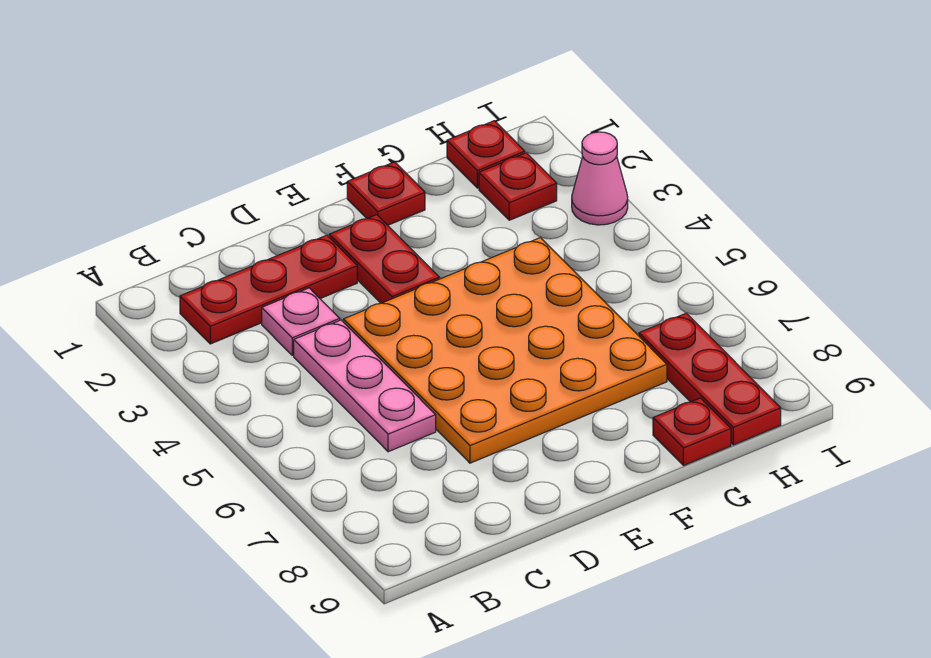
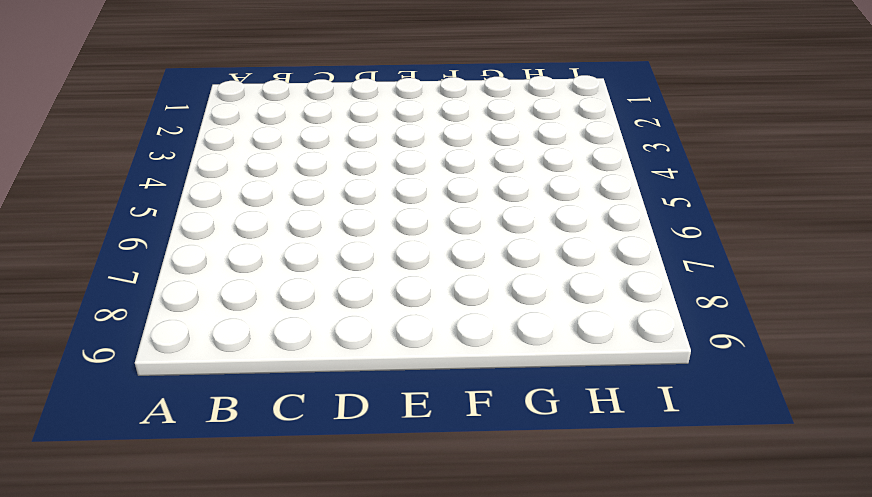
none -> red plate B2:D2 level 1
none -> pink plate C3 level 1

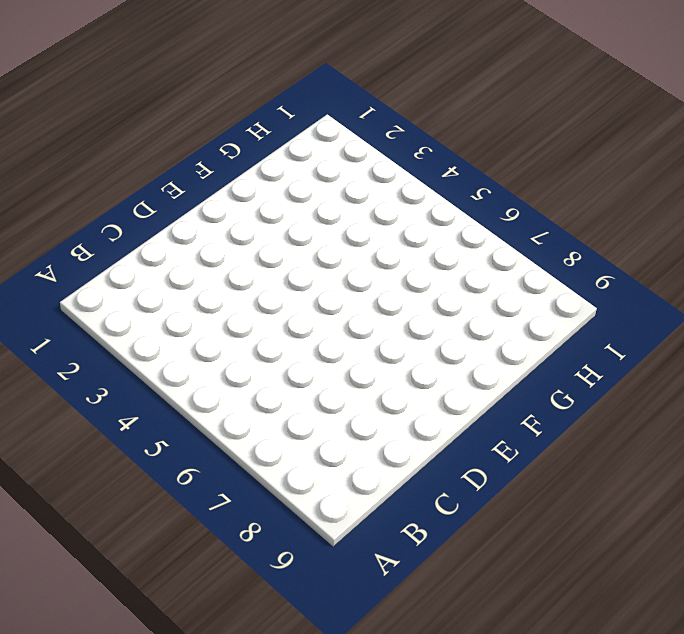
none -> red plate B2:D2 level 1
none -> pink plate C3 level 1

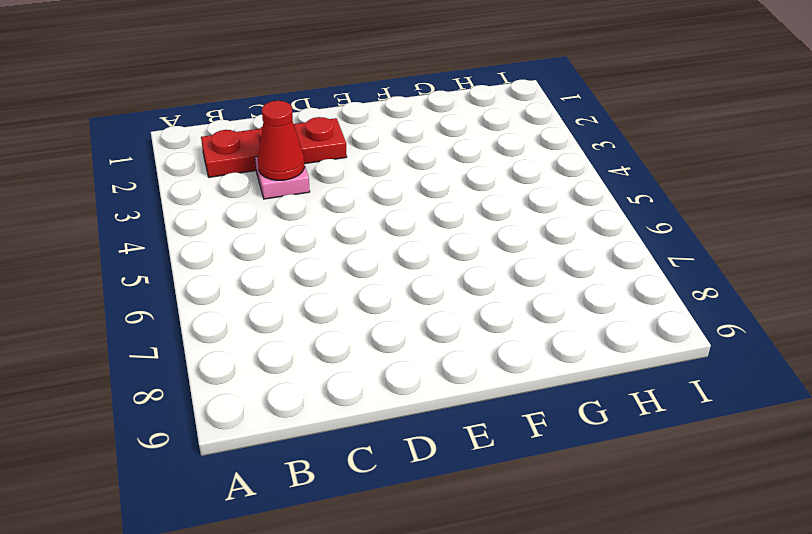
red cone C3 level 2 -> none
none -> pink plate C4:C6 level 1
none -> orange plate D4:G7 level 1

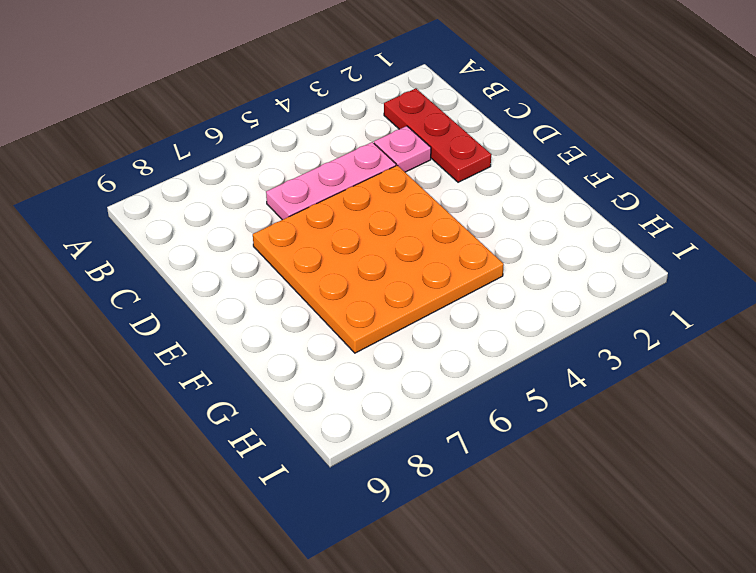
none -> red plate E2:E3 level 1
none -> red plate F1 level 1

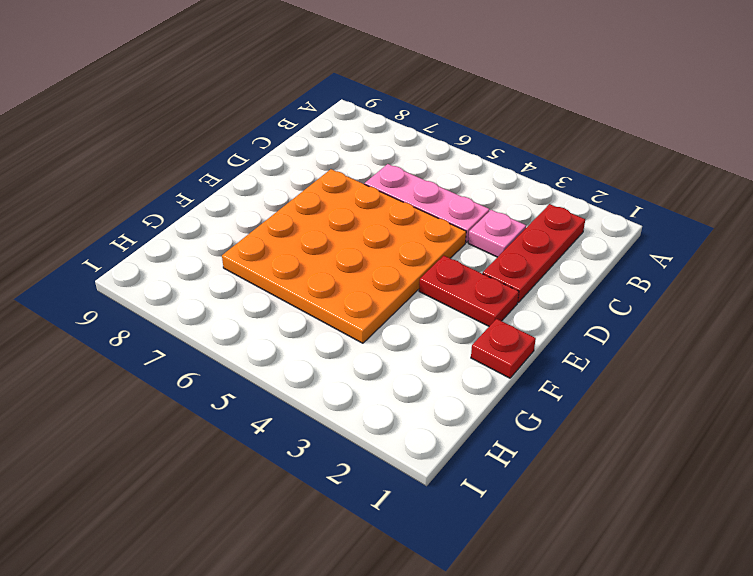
none -> red plate G9 level 1
none -> red plate H1 level 1

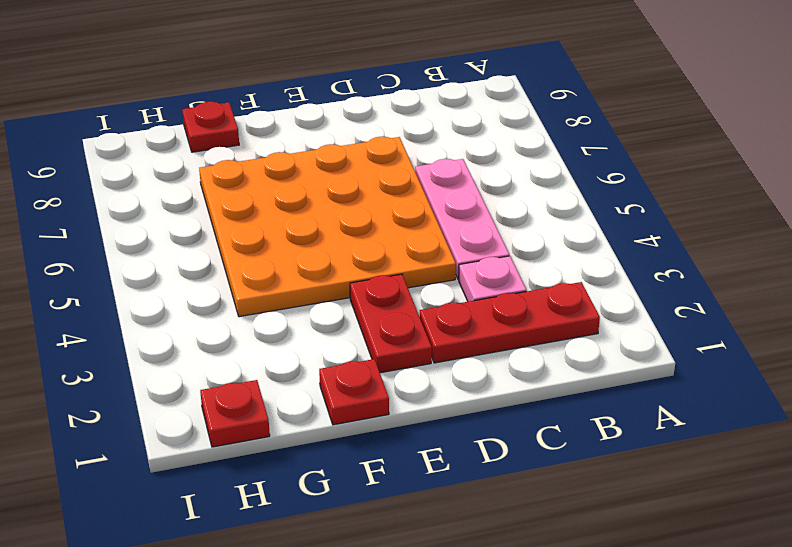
none -> red plate H2 level 1
none -> red plate H7:H9 level 1

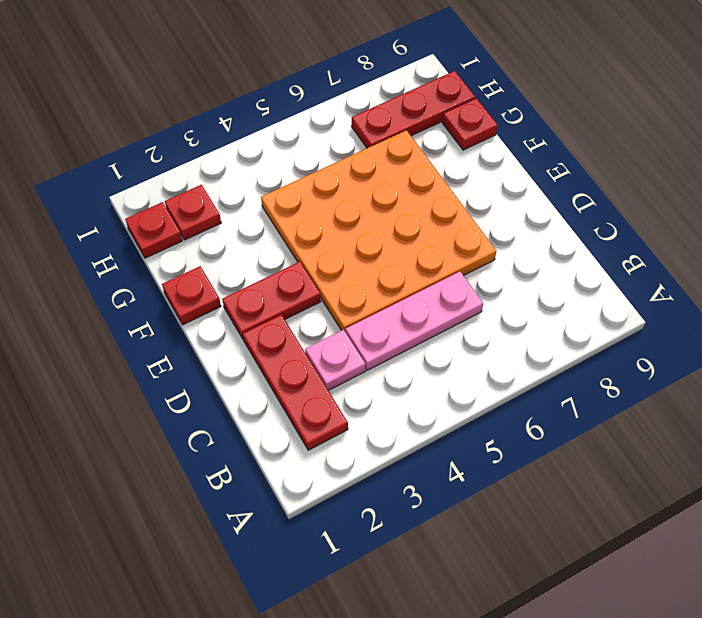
none -> pink cone I3 level 1

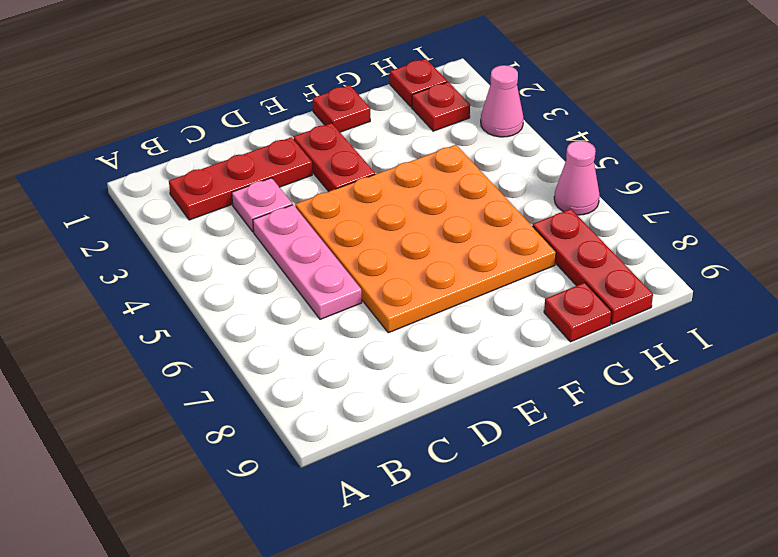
pink cone I6 level 1 -> none

